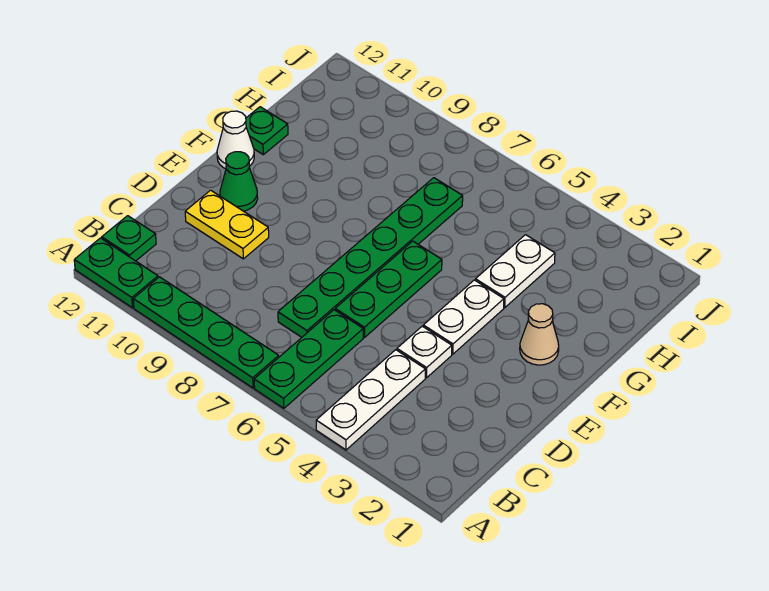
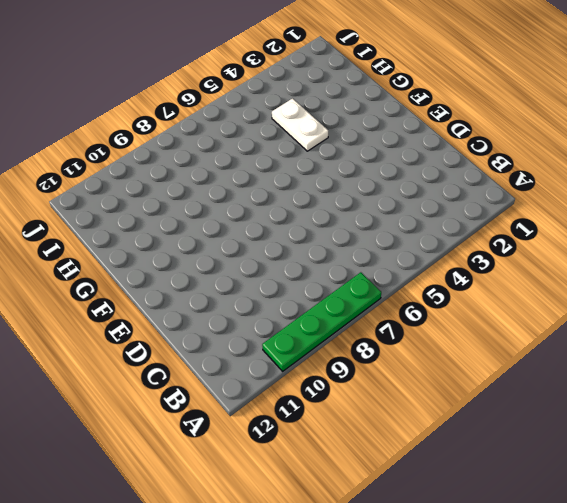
none -> white plate A4:C4 level 1
none -> green plate A6:C6 level 1
none -> green plate A11:A12 level 1

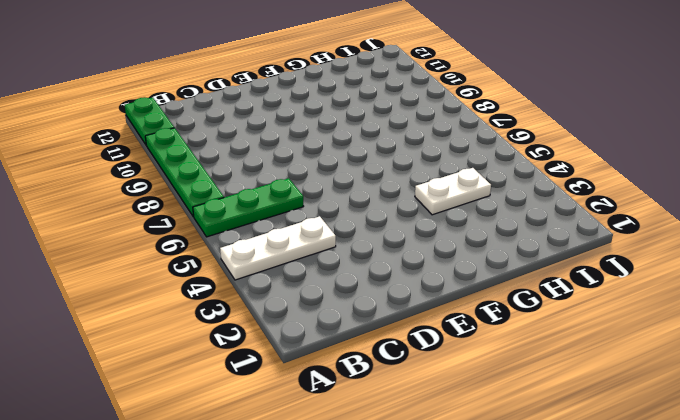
none -> green plate B12 level 1
none -> green plate C7:H7 level 1
none -> white plate D4 level 1

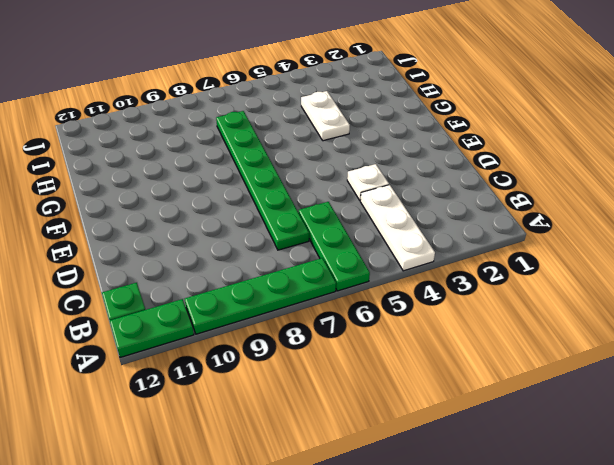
none -> green plate D6:F6 level 1
none -> yellow plate D10:D11 level 1
none -> white plate E4:F4 level 1

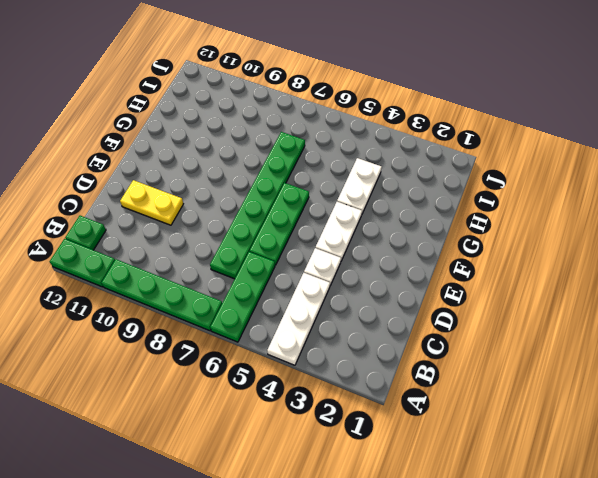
none -> green cone E11 level 1
none -> tan cone F2 level 1
none -> white cone F12 level 1

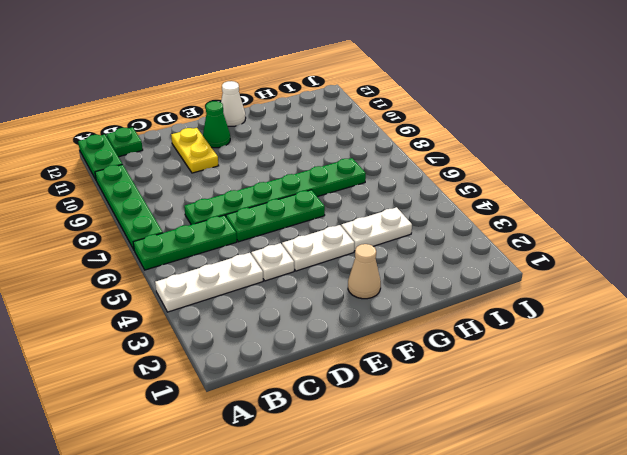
none -> green plate G12 level 1

